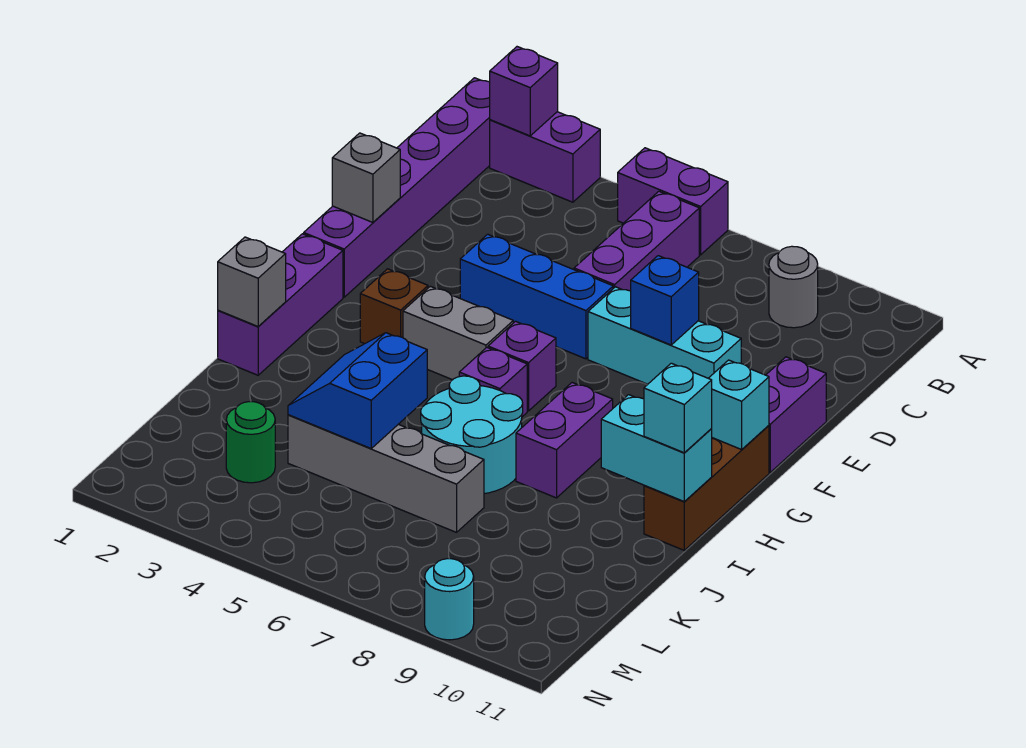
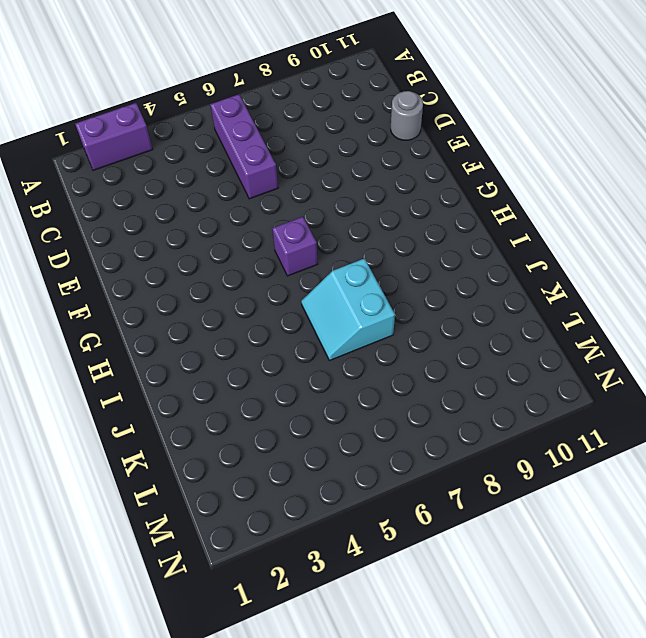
grey round brick D11 level 1 -> grey round brick B9 level 1
cyan slope I6:J7 level 1 top 7 -> cyan round brick I6:J7 level 1
none -> purple brick A1:F1 level 1
none -> purple brick A5:A6 level 1
none -> blue brick E4:E6 level 1

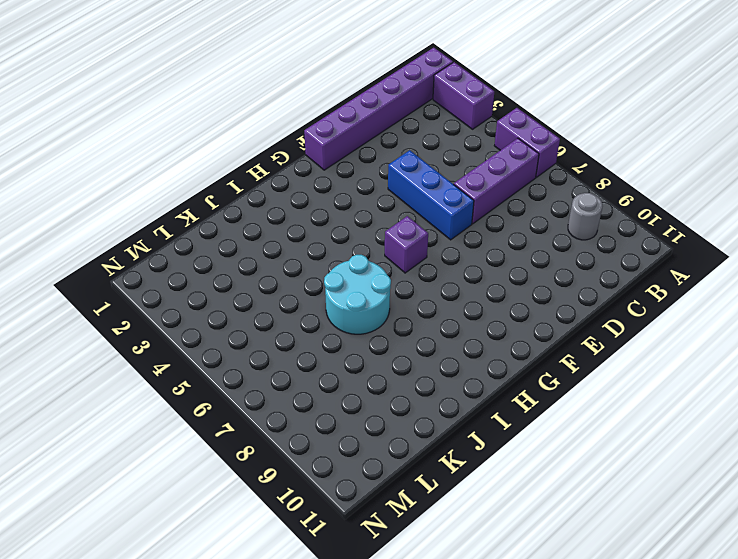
none -> cyan brick E7:E9 level 1
none -> purple brick E11:F11 level 1
none -> purple brick G1:I1 level 1

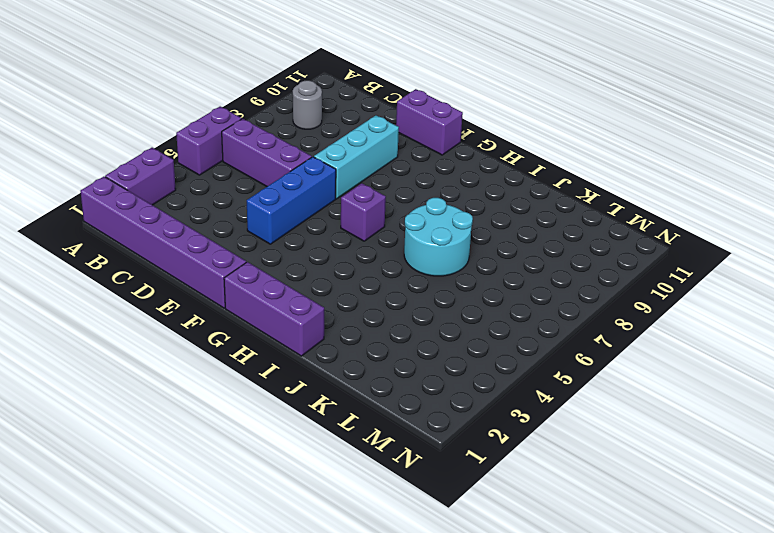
none -> brown brick G3 level 1
none -> grey brick G4:G5 level 1
none -> brown brick G11:I11 level 1

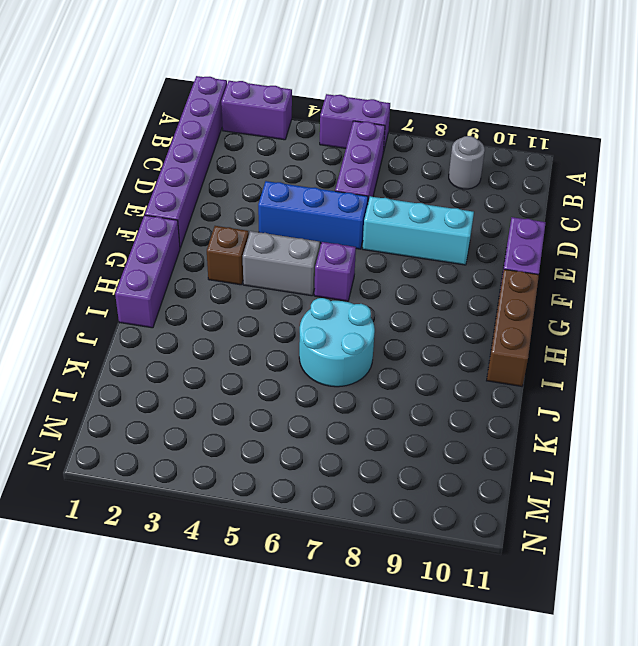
none -> purple brick H6 level 1
none -> purple brick H8:I8 level 1
none -> grey brick K4:K7 level 1

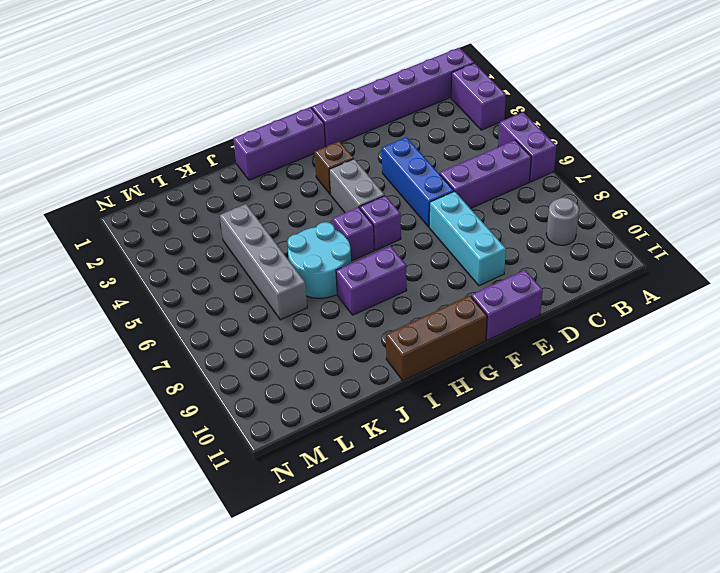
none -> green round brick L3 level 1
none -> cyan round brick N9 level 1
none -> purple brick A2 level 2

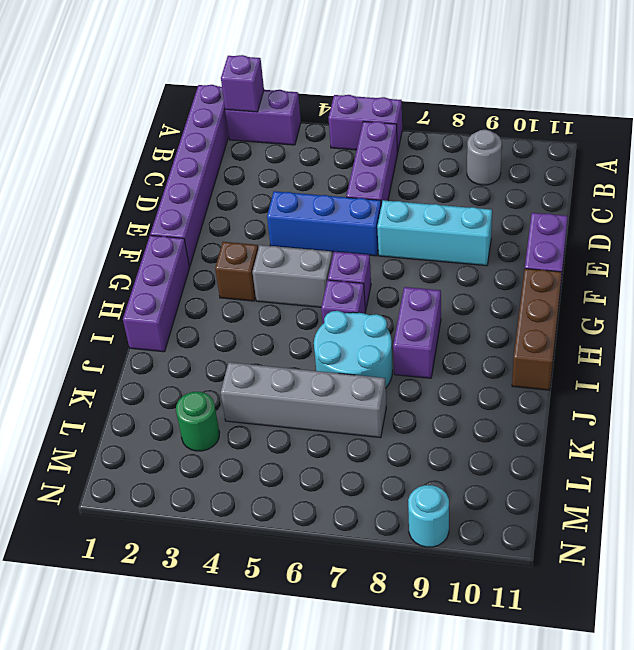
none -> grey brick E1 level 2
none -> blue brick E8 level 2
none -> cyan brick G11 level 2

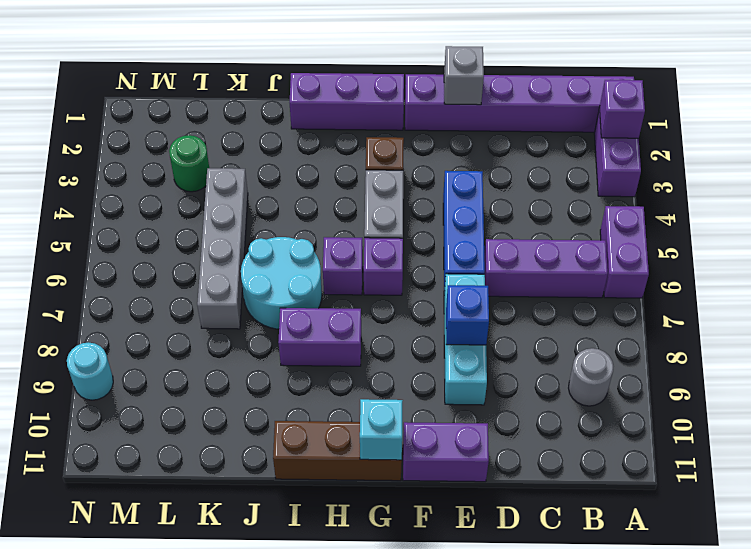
none -> grey brick I1 level 2
none -> cyan brick I10:I11 level 2
none -> blue slope J4:K5 level 2 top 5

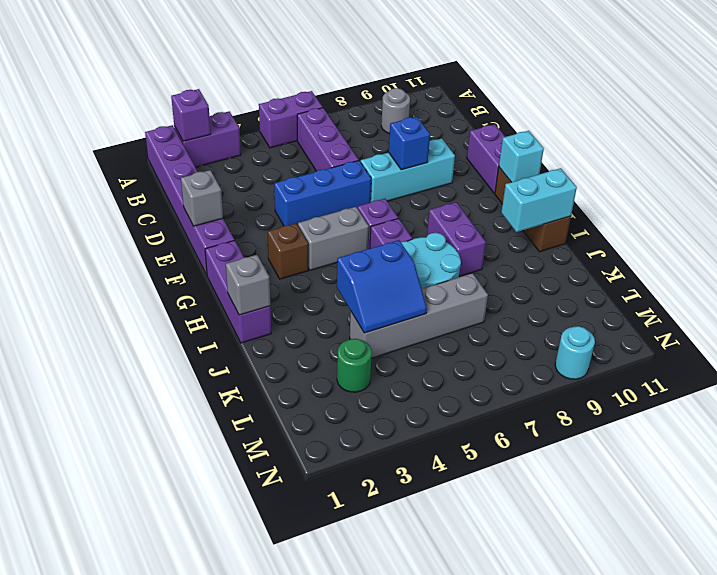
blue slope J4:K5 level 2 top J -> blue slope J4:K5 level 2 top 5
none -> cyan brick I11 level 3

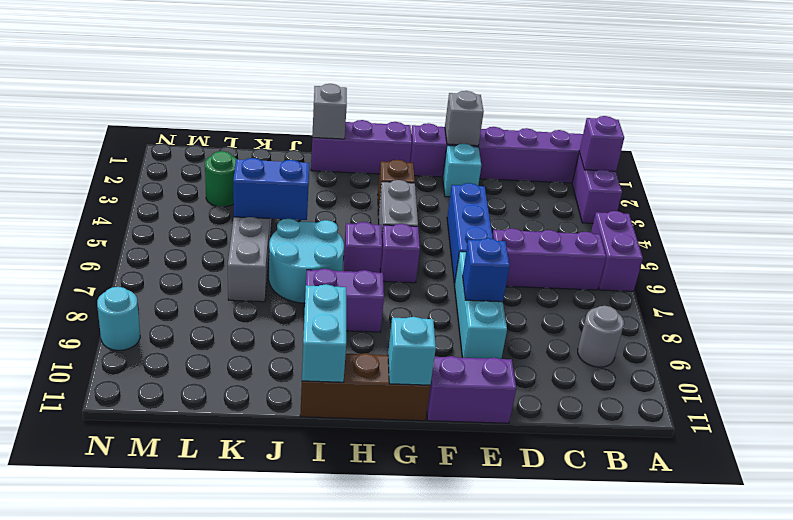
cyan brick E2 level 1 -> cyan brick I11 level 3

